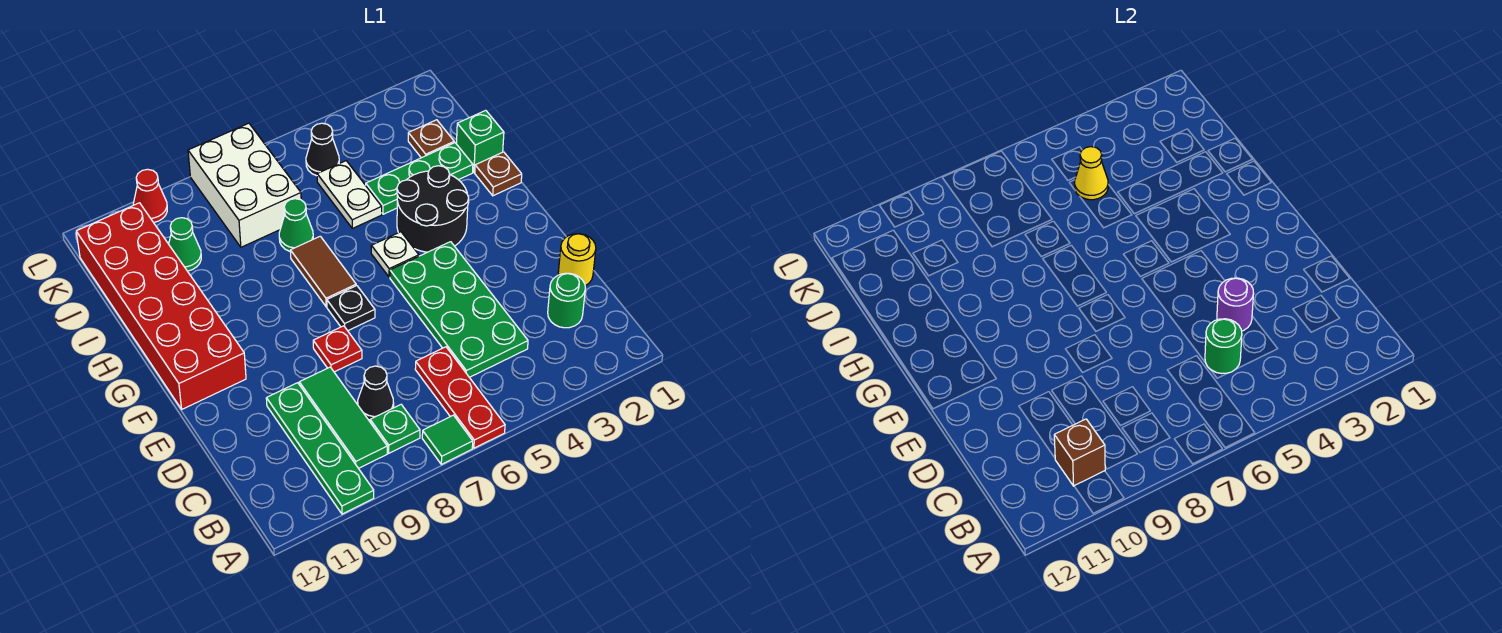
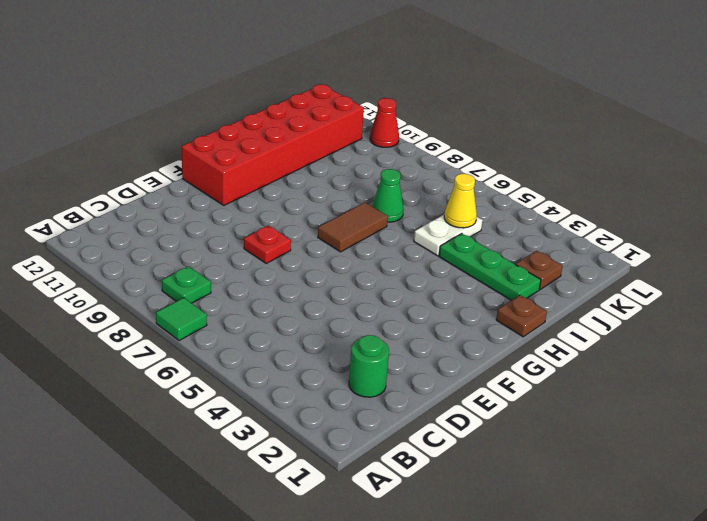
none -> red plate A6:C6 level 1
none -> green plate A10:D10 level 1
none -> green tile B9:D9 level 1

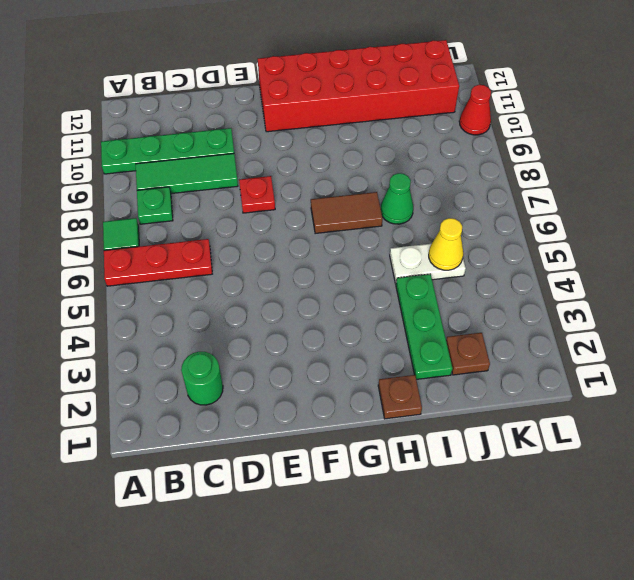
none -> green plate C4:F5 level 1
none -> black cone C8 level 1
none -> yellow round brick D1 level 1

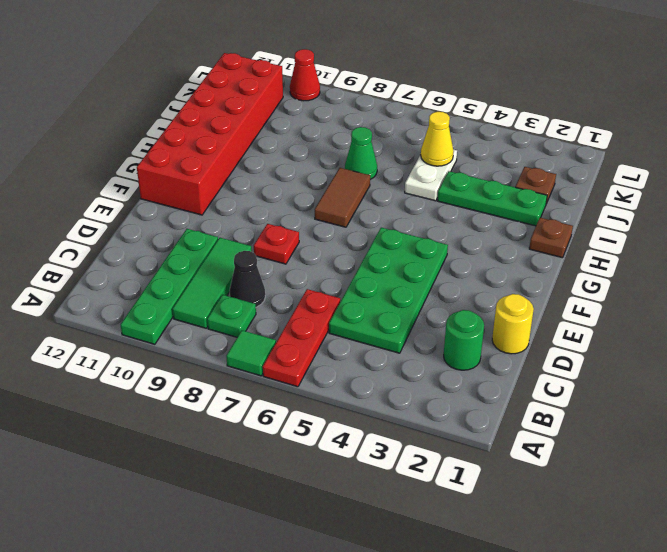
none -> black plate F7 level 1
none -> black round brick G3:H4 level 1
none -> white plate G5 level 1

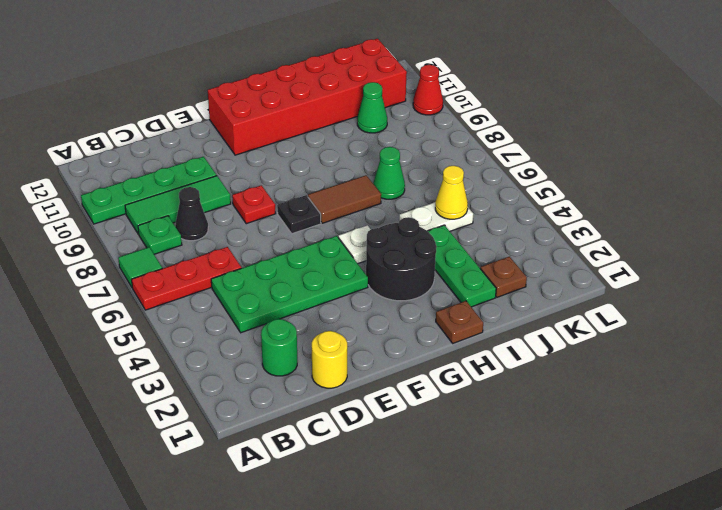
none -> green brick I1 level 1
none -> white brick J7:L8 level 1
none -> black cone K5 level 1

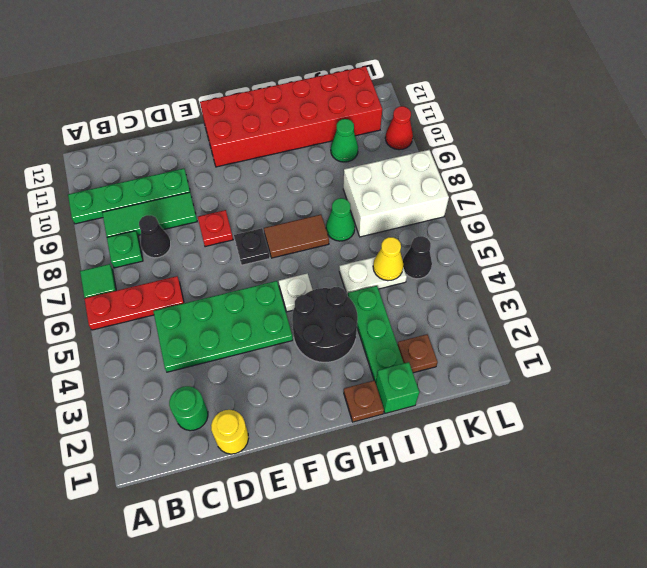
none -> brown brick B10 level 2
none -> green round brick C5 level 2
none -> purple round brick D4 level 2

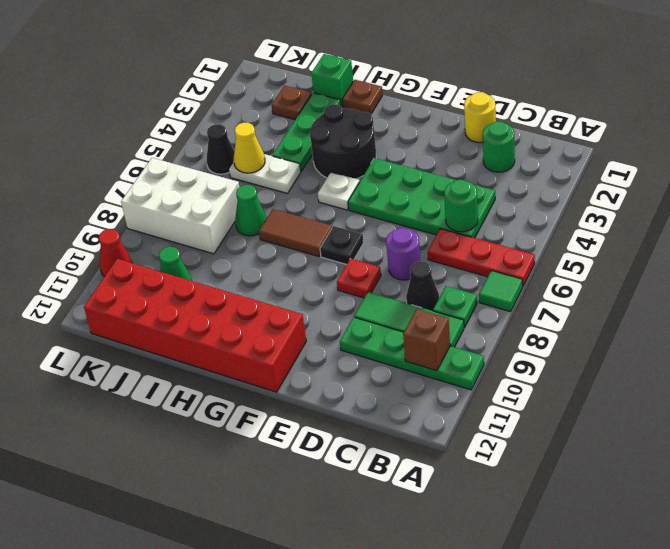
purple round brick D7 level 1 -> purple round brick D4 level 2

